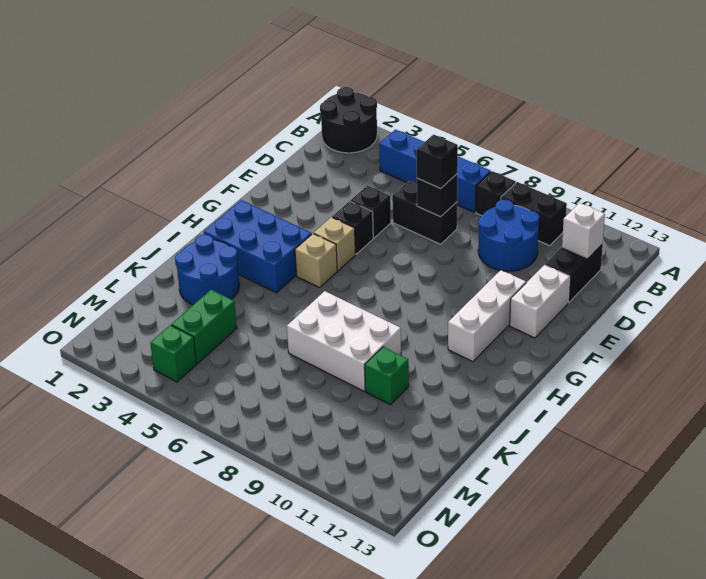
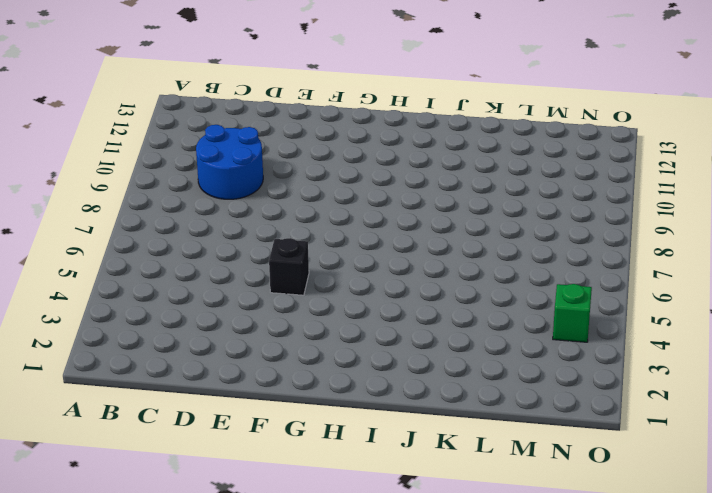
none -> black round brick A1:B2 level 1
none -> blue brick B4:B7 level 1
none -> black brick B8 level 1

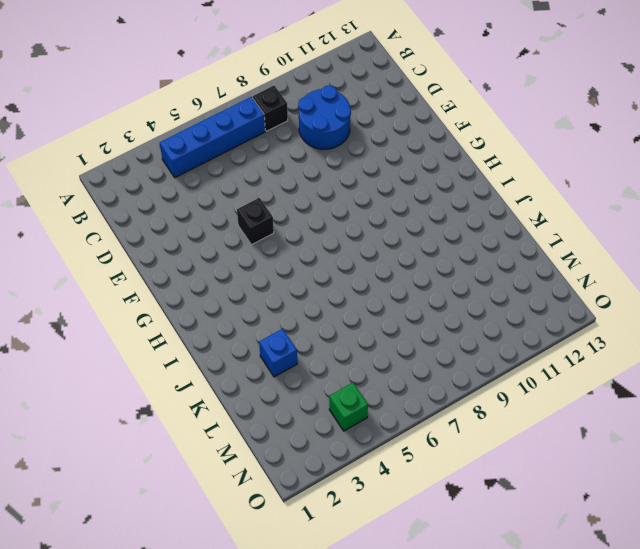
blue brick K3 level 1 -> blue round brick J2:K3 level 1
none -> black round brick A1:B2 level 1
none -> black brick B9:B10 level 1
none -> black brick C12:D12 level 1

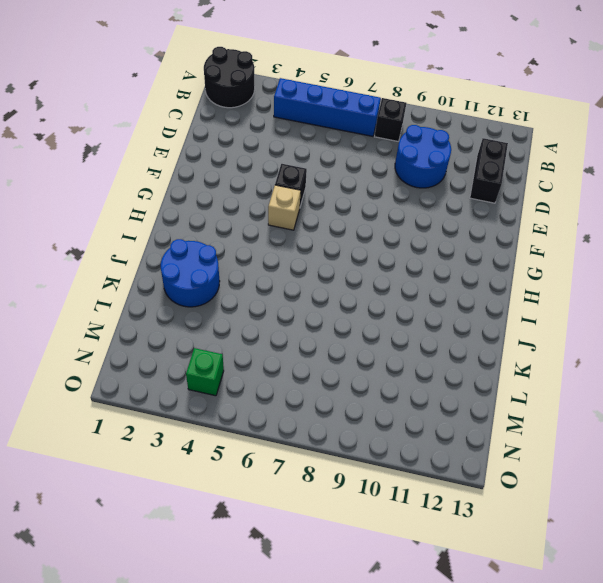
none -> black brick B9:B10 level 1
none -> black brick D6:D7 level 1
none -> black brick E5 level 1

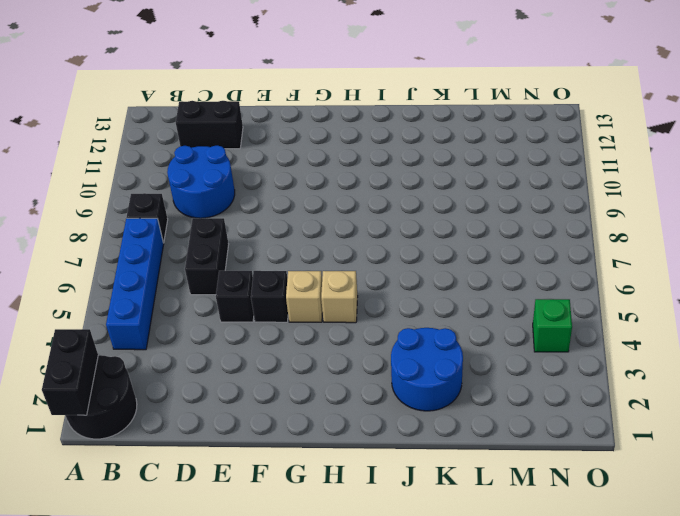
black brick A1:A2 level 2 -> black brick B9:B10 level 1
none -> white brick E12:F12 level 1
none -> white brick F11:H11 level 1
none -> blue brick H2:I4 level 1

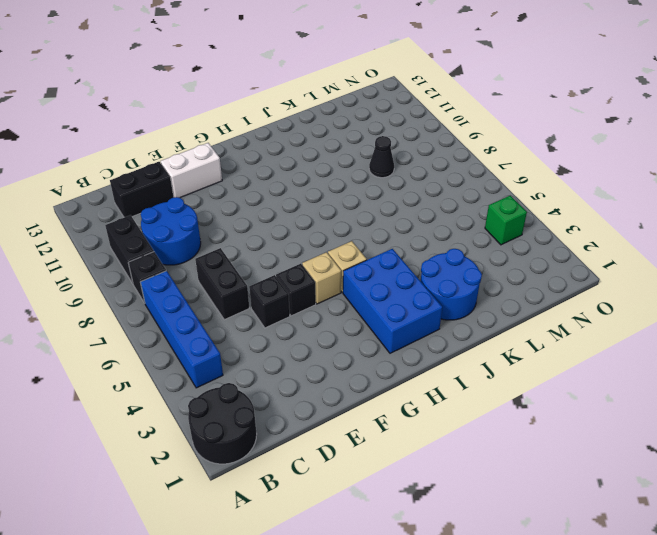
black cone L9 level 1 -> none
none -> white brick F11:H11 level 1
none -> white brick J7:K9 level 1
none -> green brick K10 level 1

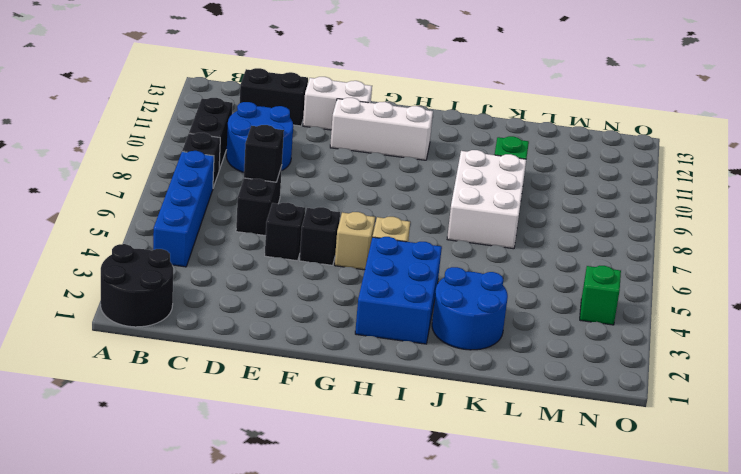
none -> green brick L4:M4 level 1
none -> white brick C12 level 2
none -> black brick D7 level 3

